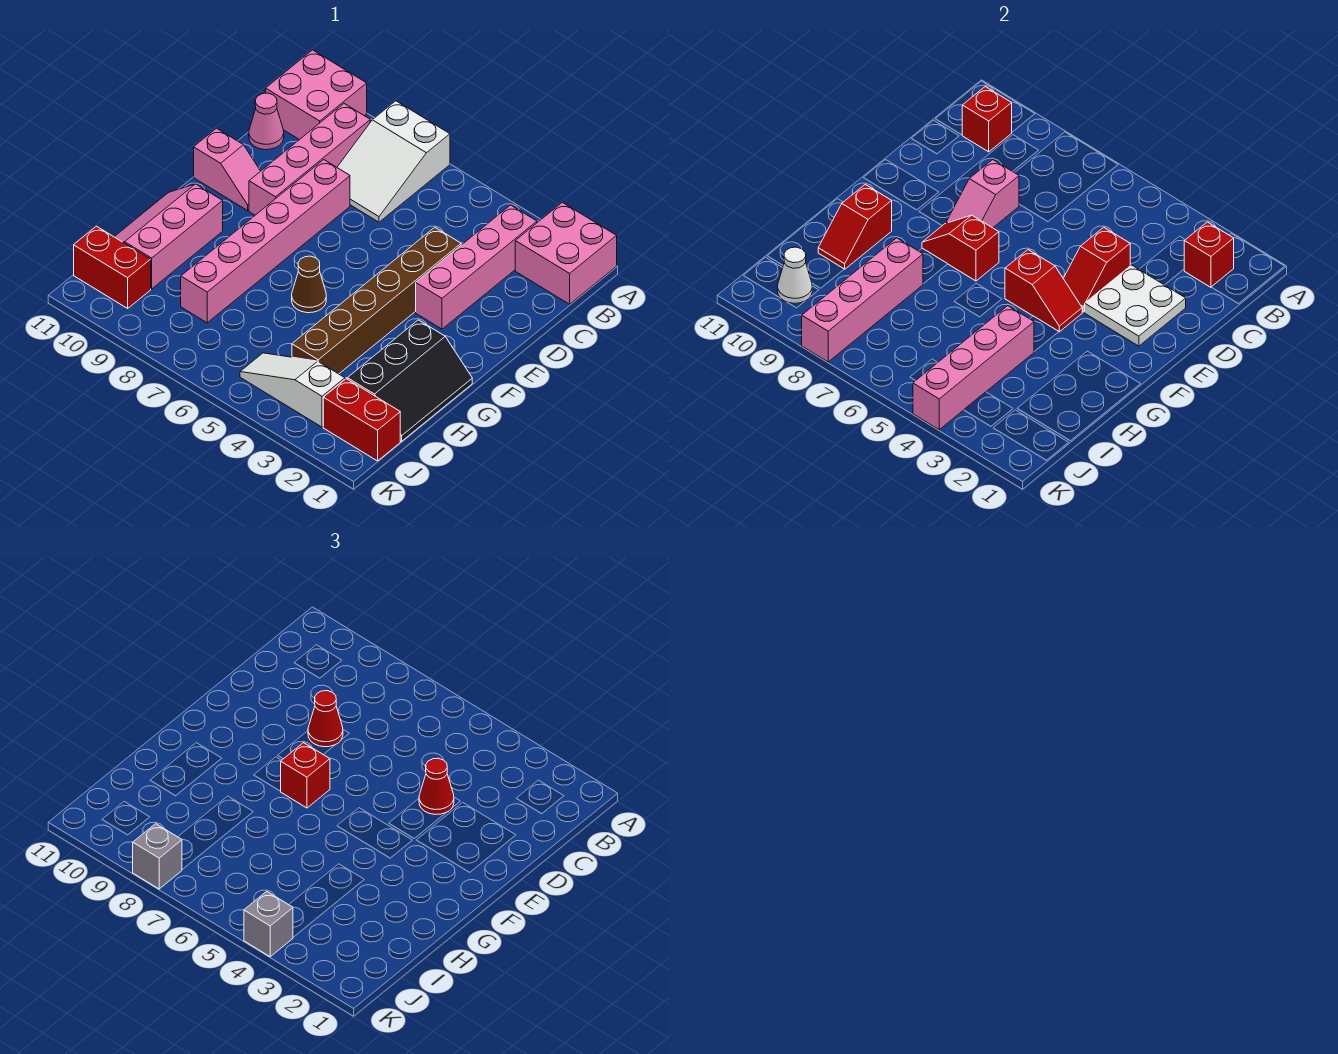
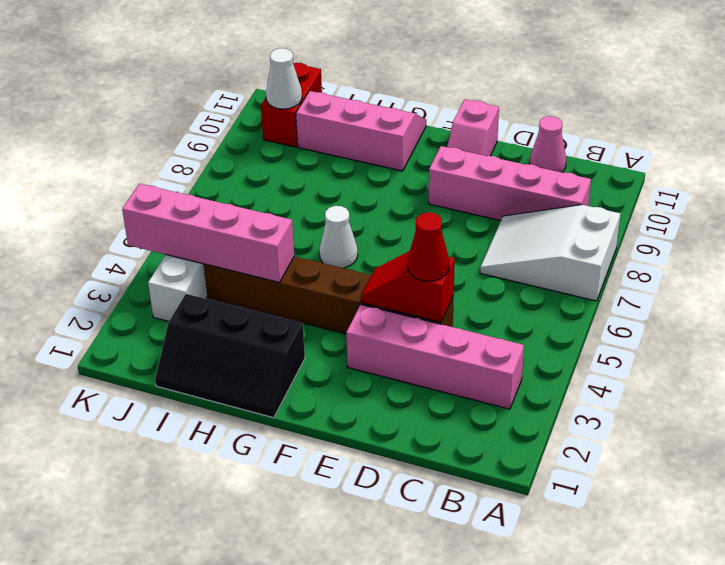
white cone G6 level 1 -> brown cone G6 level 1
none -> pink brick A1:B2 level 1
none -> pink brick A10:B11 level 1
none -> pink brick D8:I8 level 1
none -> red brick J1:J2 level 1

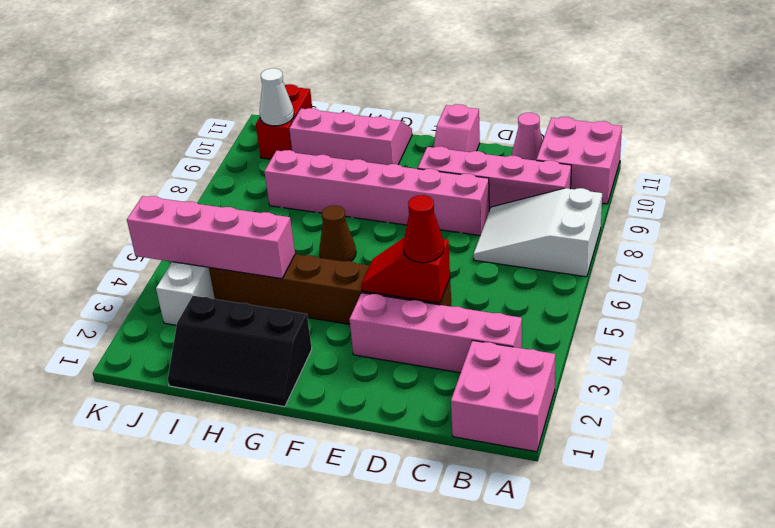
none -> red brick J1:J2 level 1
none -> red brick B2 level 2
none -> red brick B10 level 2
none -> white plate D2:E3 level 2

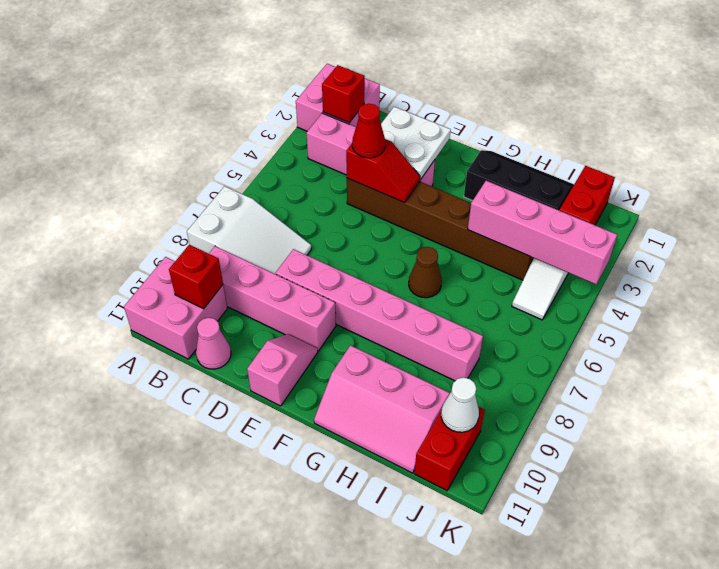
none -> pink slope D8:E8 level 2 top D
none -> red slope F4:F5 level 2 top 5
none -> red slope F7:F8 level 2 top 7
none -> red slope G10:H10 level 2 top G

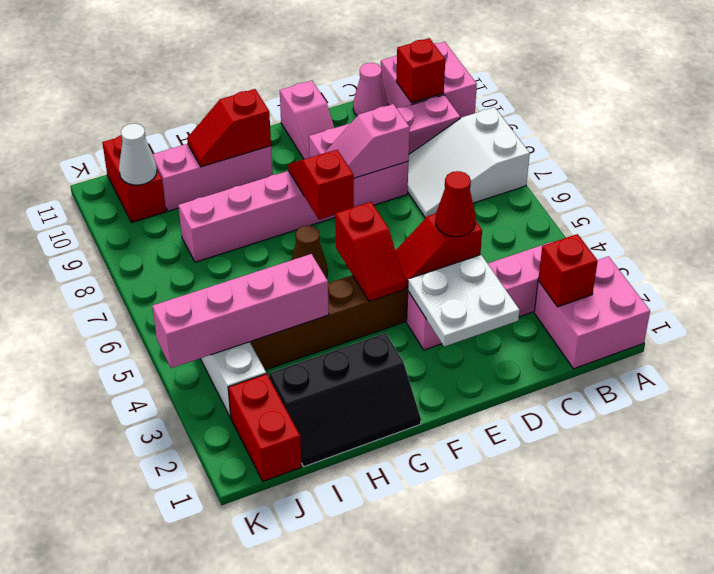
none -> pink brick H8:K8 level 2
none -> red cone D8 level 3
none -> red brick F7 level 3
none -> grey brick K4 level 3

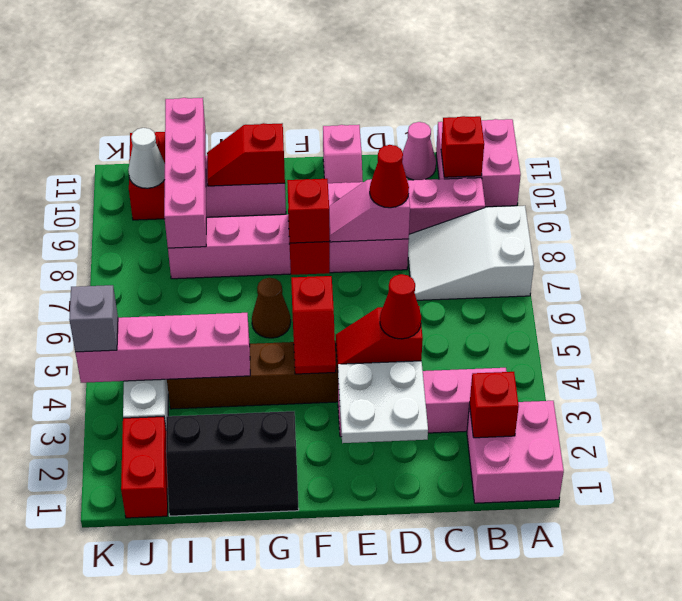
pink brick I8:I11 level 2 -> pink brick H8:K8 level 2
none -> grey brick K8 level 3

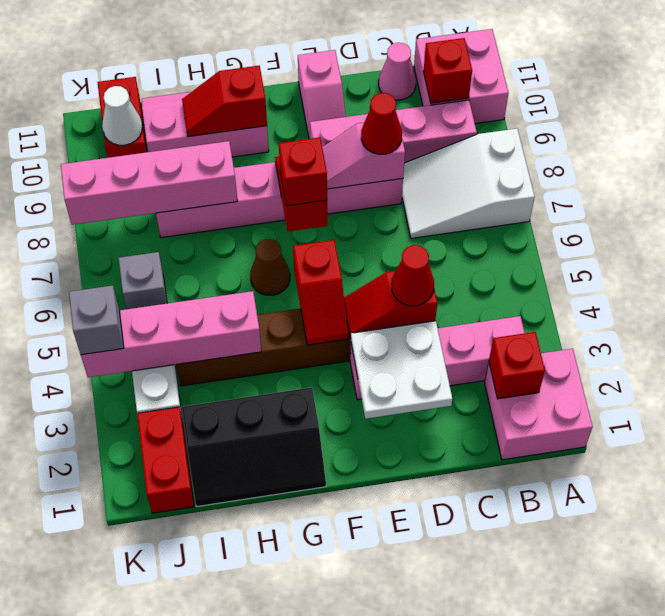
grey brick J6 level 1 -> grey brick K8 level 3

